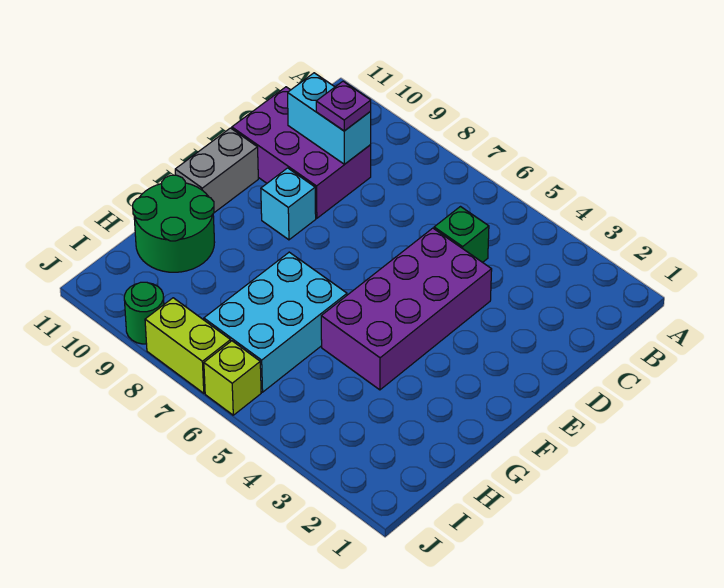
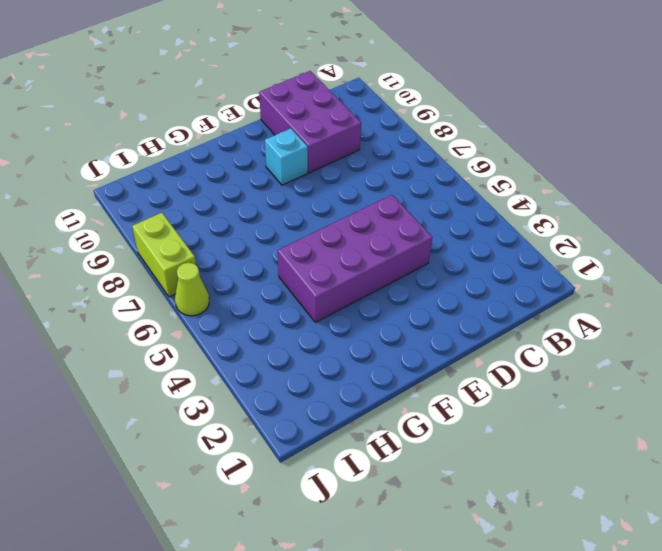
lime cone J6 level 1 -> lime brick J6 level 1
none -> green brick C5 level 1
none -> grey brick E11:F11 level 1
none -> cyan brick G6:I7 level 1

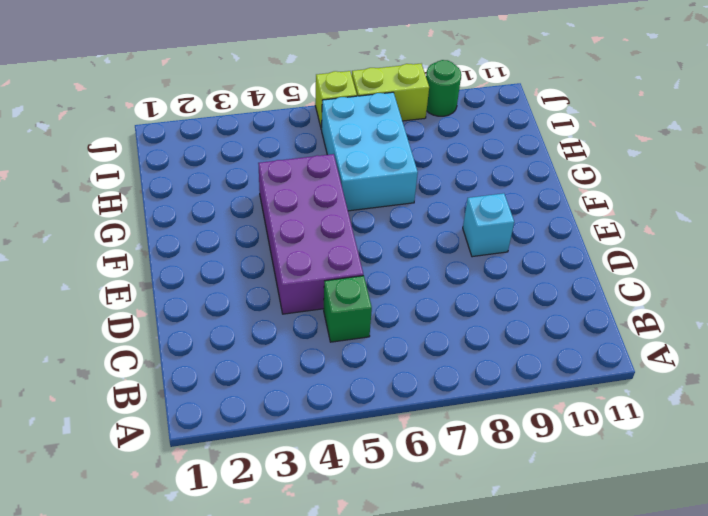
none -> purple brick C9:D11 level 1
none -> grey brick E11:F11 level 1
none -> green round brick G10:H11 level 1

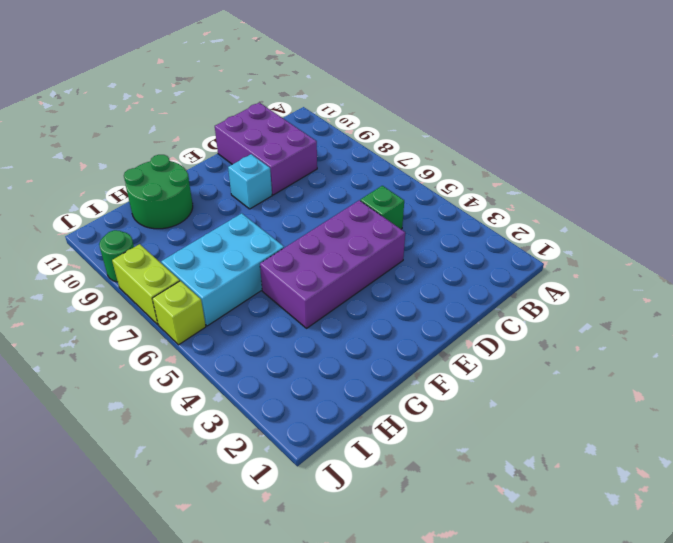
none -> grey brick E11:F11 level 1
none -> cyan brick C9:C10 level 2
none -> purple plate C9 level 3

